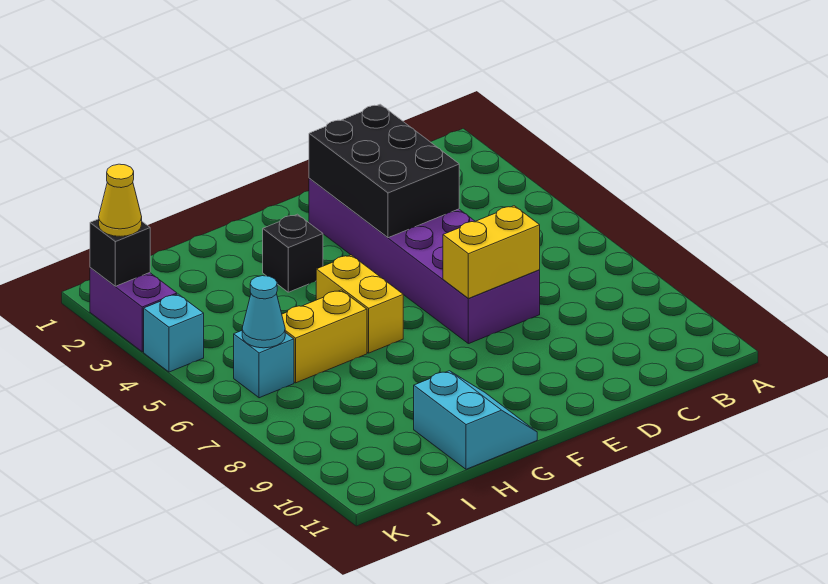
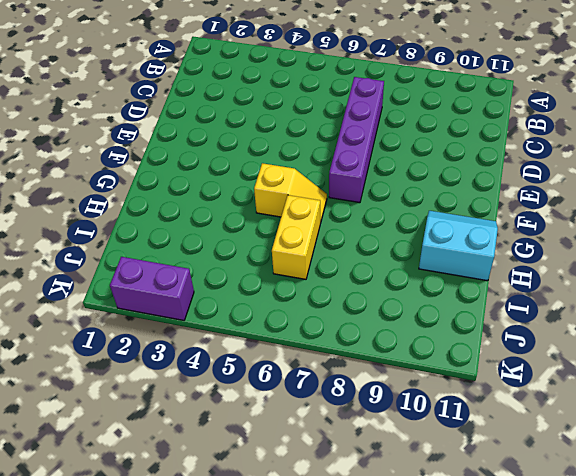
purple brick C7:F7 level 1 -> purple brick D2:E7 level 1
yellow slope G5:G6 level 1 top 5 -> yellow brick G5:G6 level 1
none -> black brick G3 level 1
none -> cyan brick J6 level 1
none -> cyan brick K4 level 1

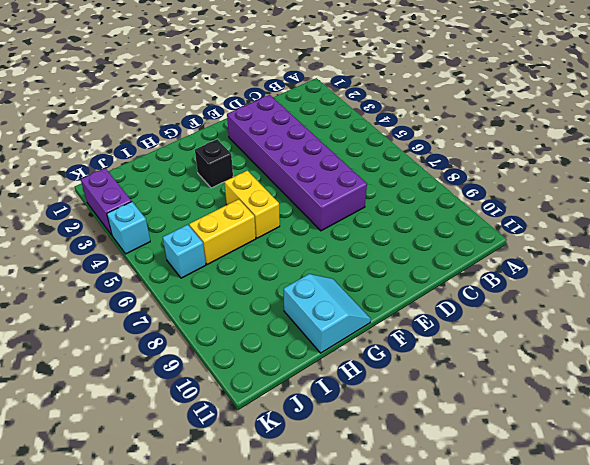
none -> black brick D2:E4 level 2
none -> yellow brick D7:E7 level 2
none -> cyan cone J6 level 2

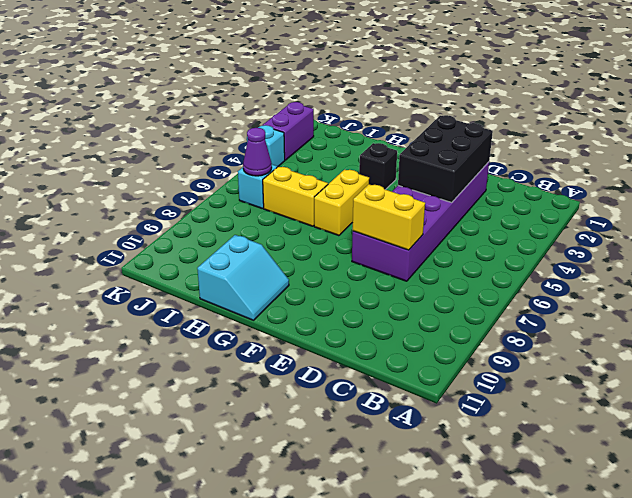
purple cone J6 level 2 -> cyan cone J6 level 2
none -> black brick K2 level 2
none -> yellow cone K2 level 3

